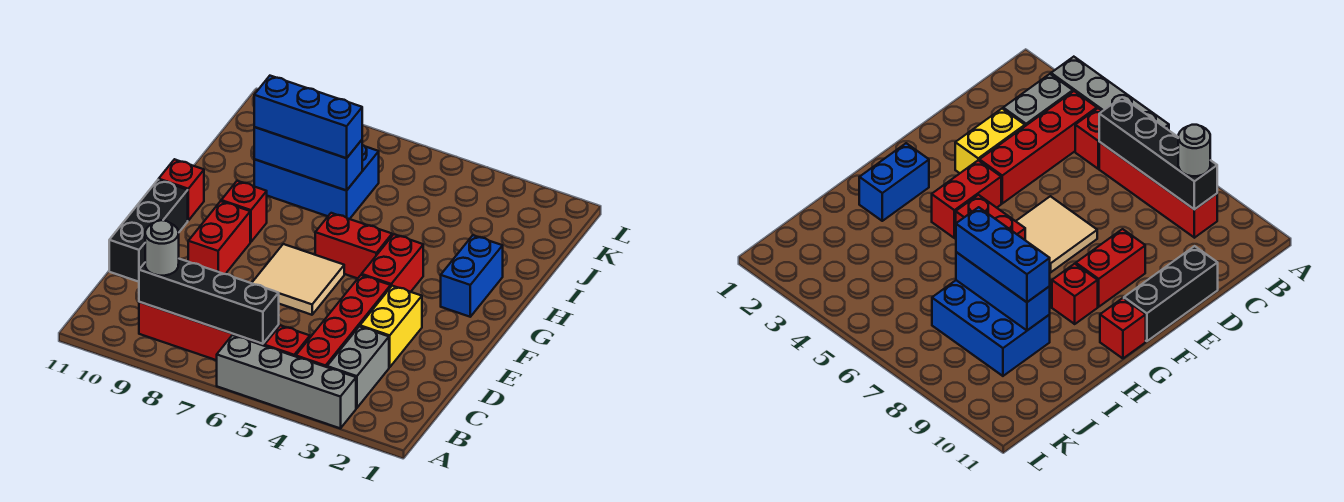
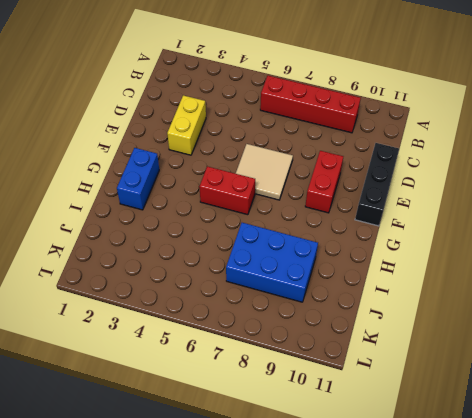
none -> grey brick A3:A6 level 1
none -> grey brick B3:C3 level 1
none -> red brick B4:E4 level 1

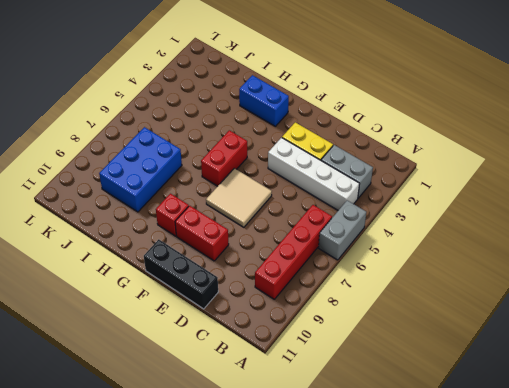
grey brick A5:A6 level 1 -> grey brick A3:A6 level 1
white brick B4:E4 level 1 -> red brick B4:E4 level 1
none -> red brick B5 level 1
none -> red brick F4:G4 level 1
none -> red brick G11 level 1

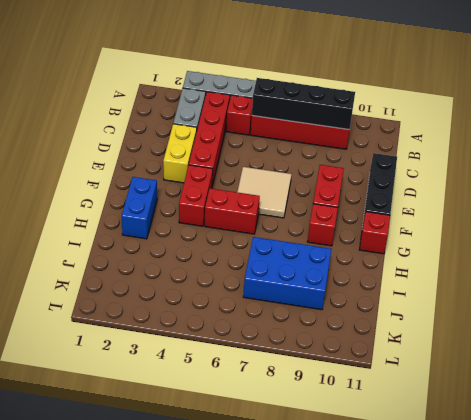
none -> blue brick I7:I9 level 2
none -> grey round brick B9 level 3
none -> blue brick I7:I9 level 3

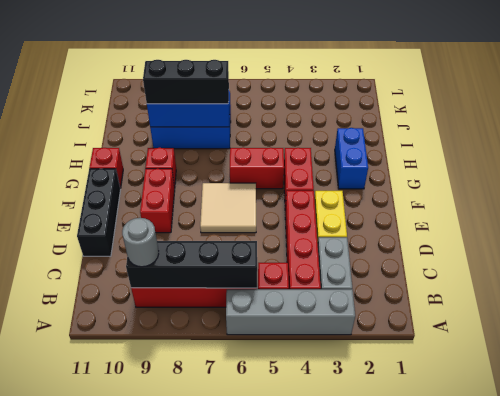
black brick I7:I9 level 3 -> blue brick I7:I9 level 3

